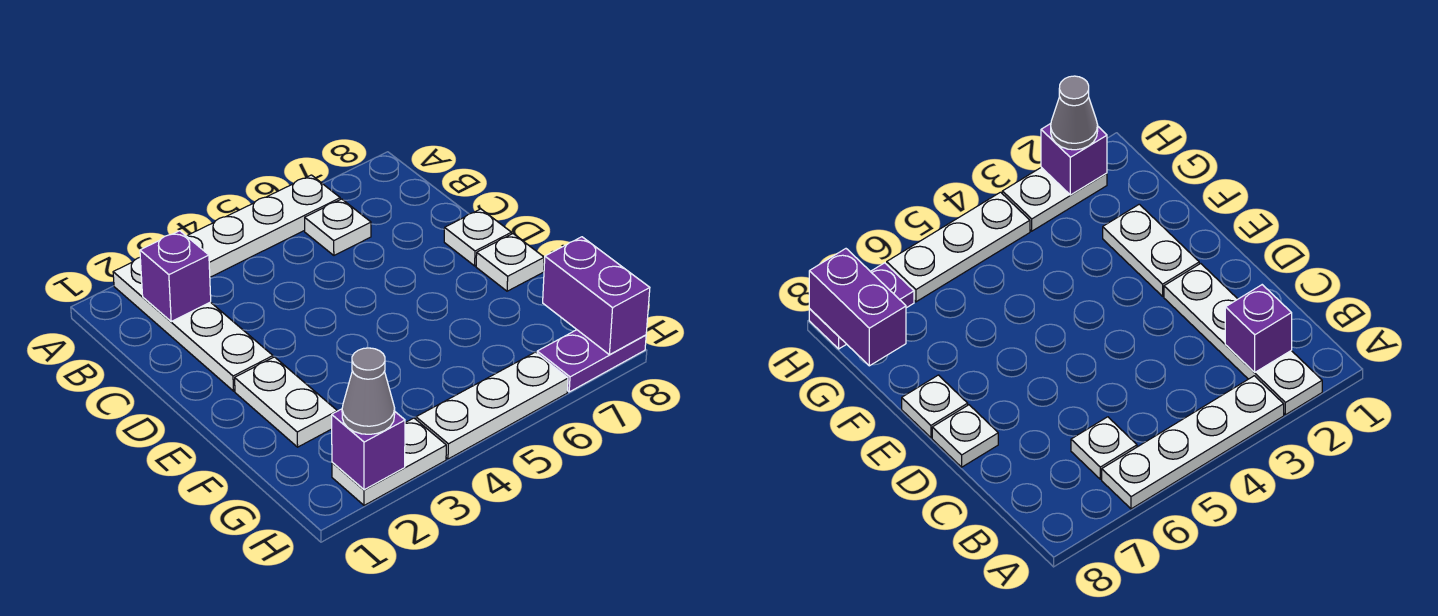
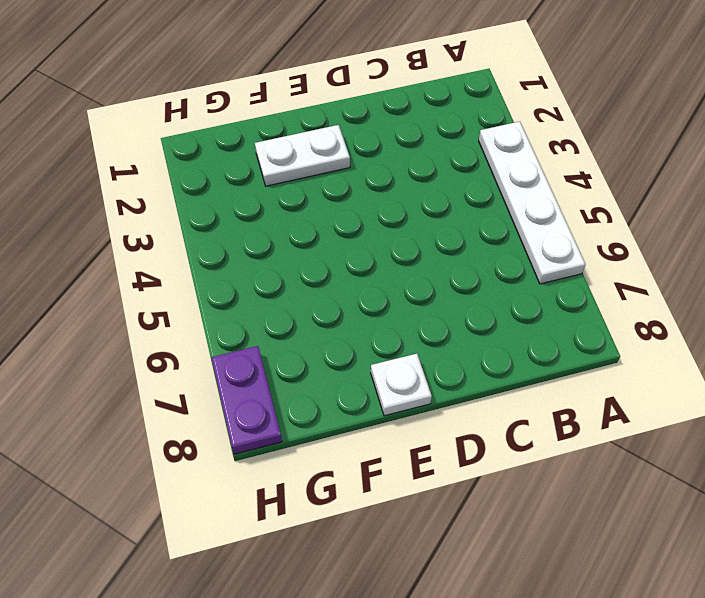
none -> white plate A2:D2 level 1
none -> white plate B6 level 1
none -> white plate D8 level 1

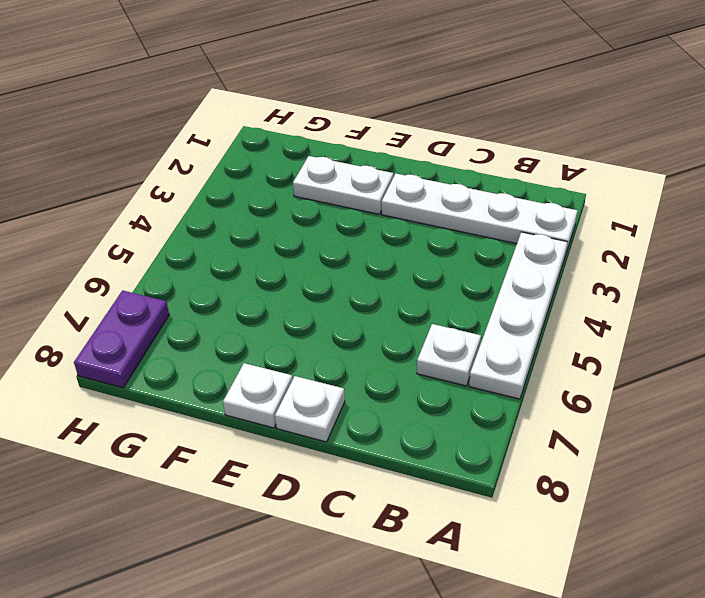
none -> white plate H2:H3 level 1
none -> white plate H4:H6 level 1
none -> purple brick B2 level 2

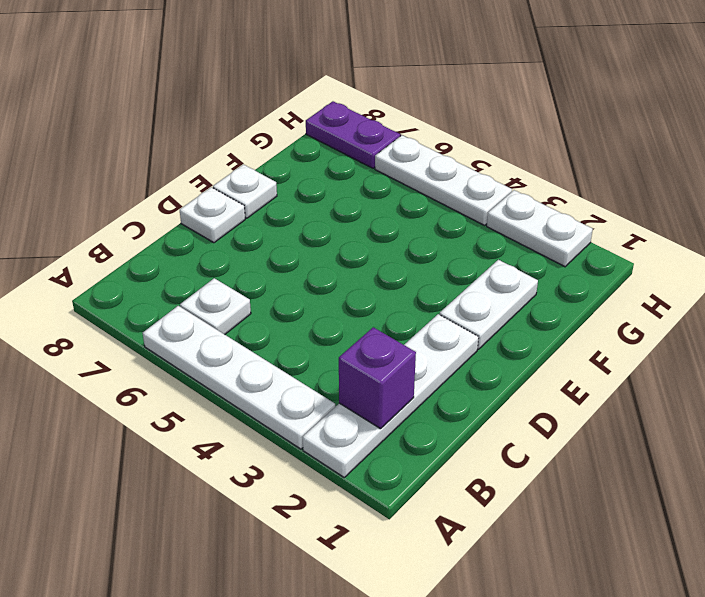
none -> purple brick G8:H8 level 2
none -> purple brick H2 level 2
none -> grey cone H2 level 3

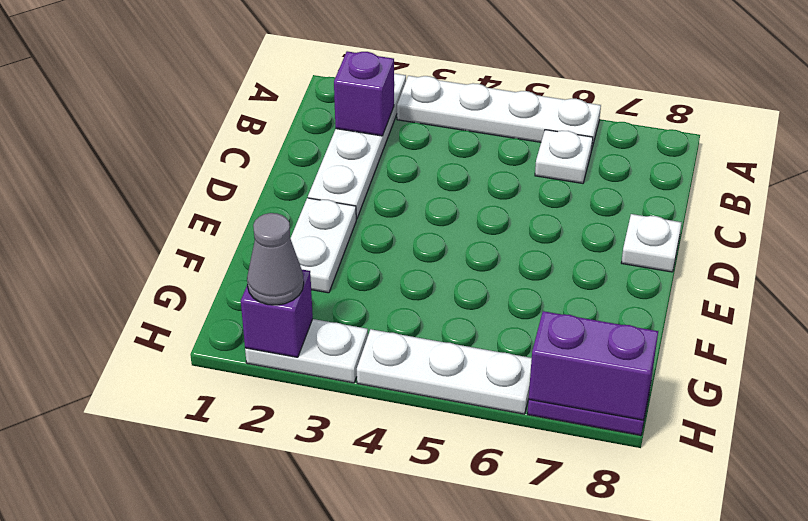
purple brick H7:H8 level 2 -> purple brick G8:H8 level 2
none -> white plate E8 level 1

